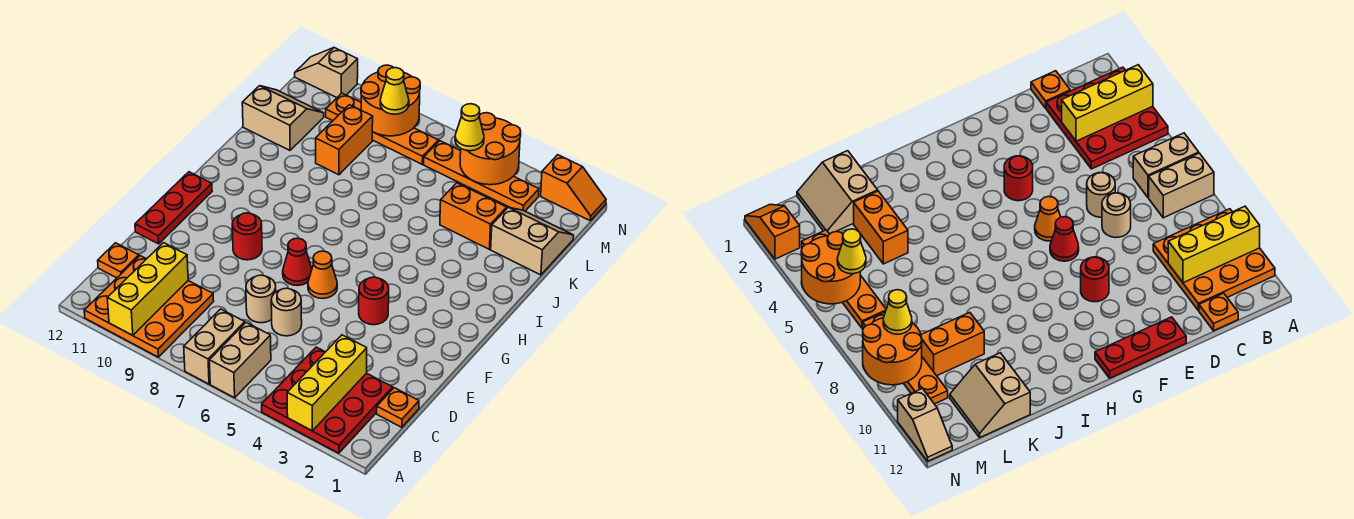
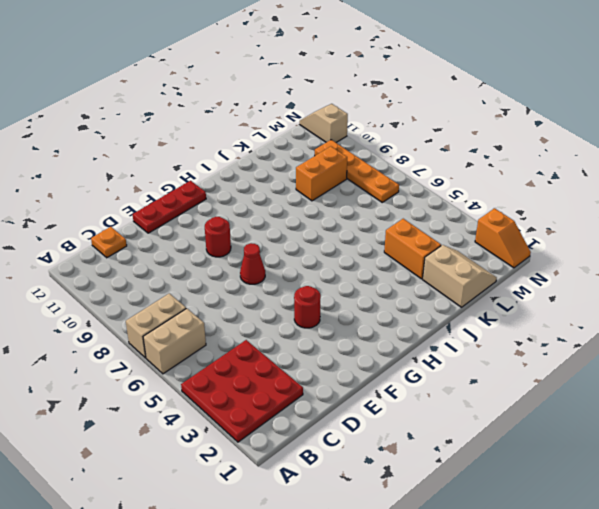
none -> orange plate A9:C11 level 1
none -> orange plate C1 level 1
none -> tan round brick D6 level 1

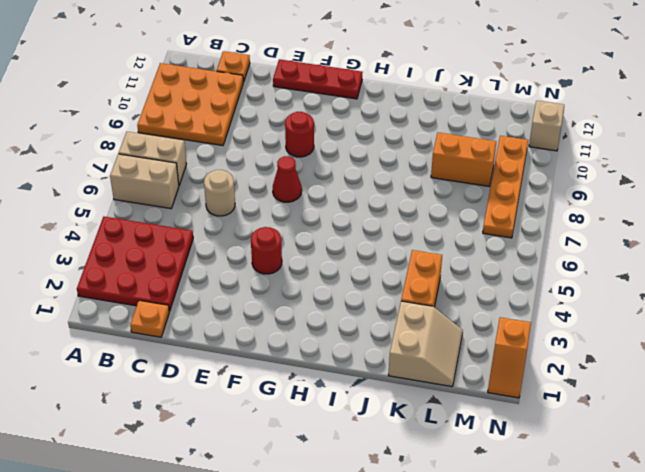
none -> tan round brick D7 level 1
none -> orange cone F6 level 1
none -> tan slope K11:L12 level 1 top K

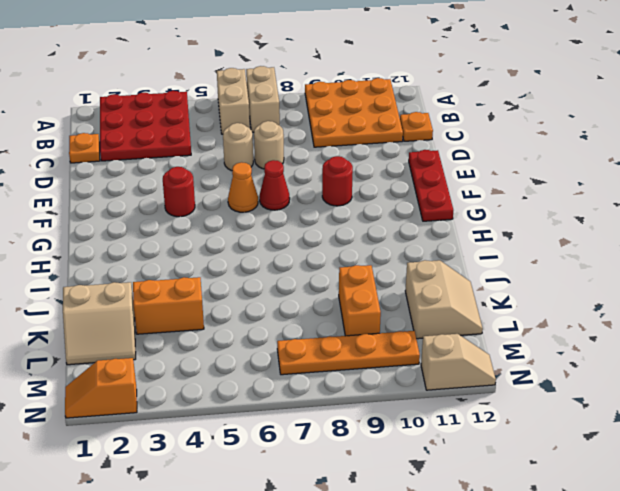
tan slope K11:L12 level 1 top 11 -> tan slope K11:L12 level 1 top K
none -> orange plate M3:M6 level 1
none -> yellow brick A3:C3 level 2
none -> yellow brick A10:C10 level 2

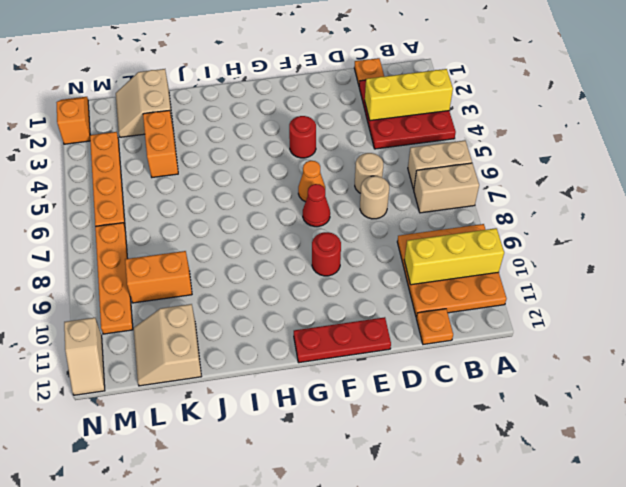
none -> orange round brick M4:N5 level 2
none -> orange round brick M8:N9 level 2
none -> yellow cone M5 level 3

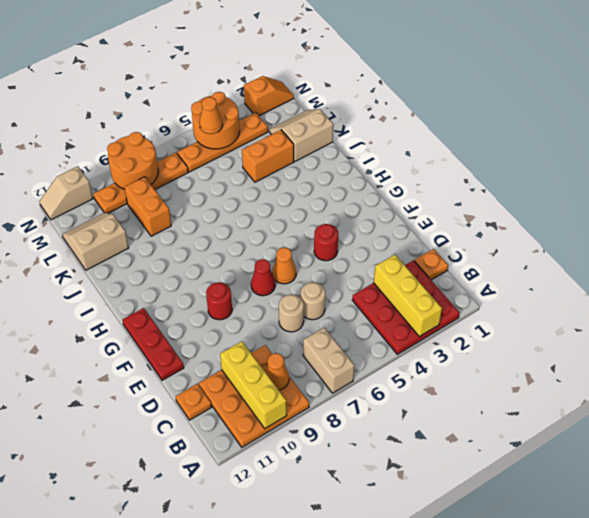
orange cone B9 level 2 -> none
orange cone M5 level 3 -> yellow cone M5 level 3
none -> tan brick A6:B6 level 1
none -> yellow cone M8 level 3

